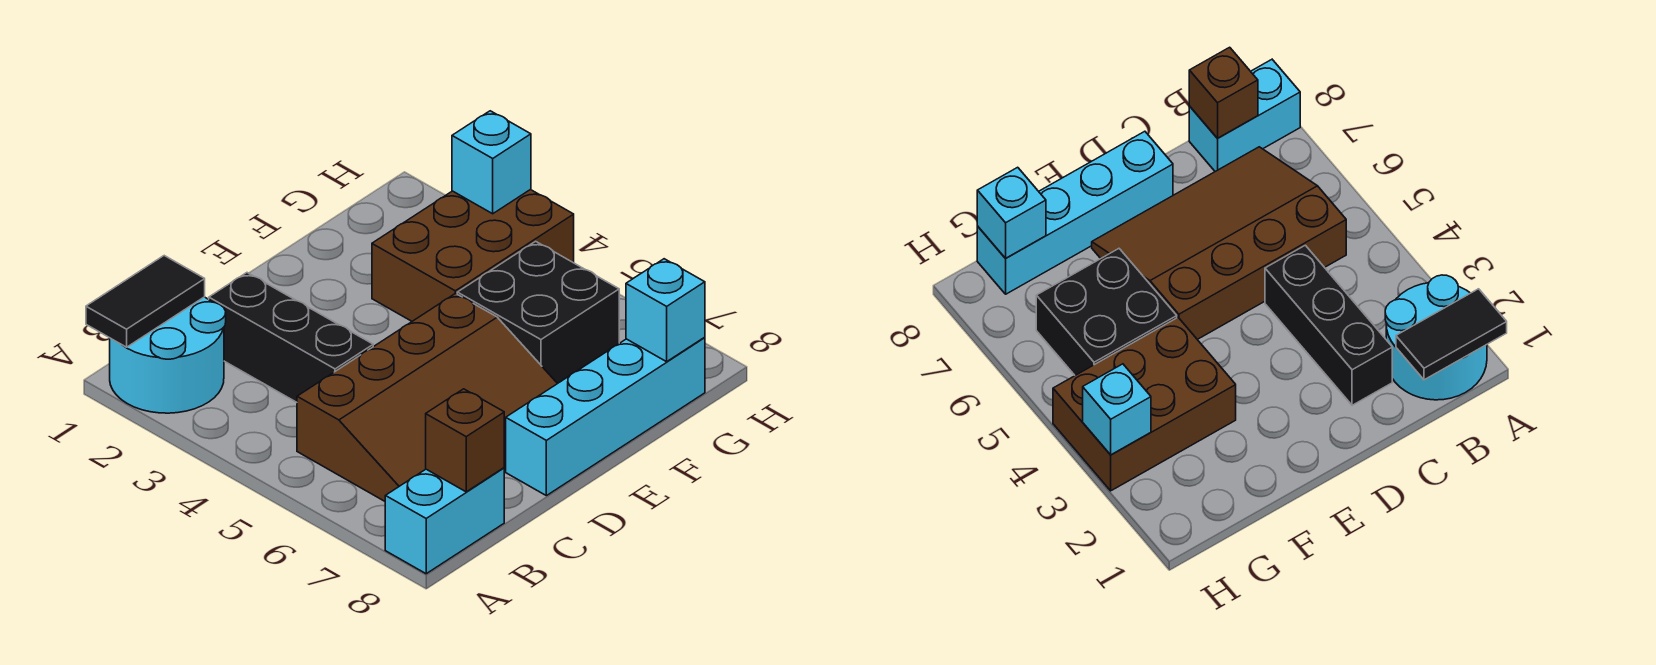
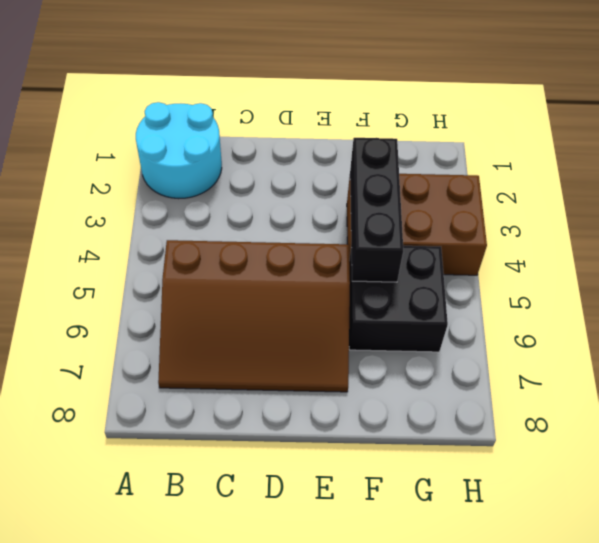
black brick F3:F5 level 2 -> black brick C2:C4 level 1
none -> cyan brick A8:B8 level 1
none -> cyan brick D8:G8 level 1

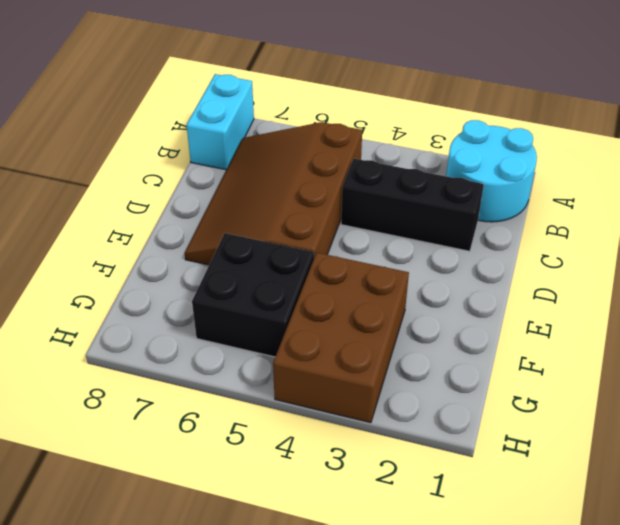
none -> cyan brick D8:G8 level 1
none -> black tile A1:B1 level 2

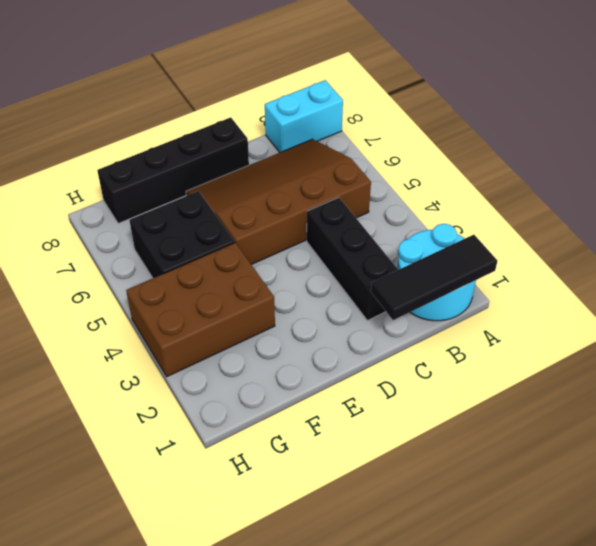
black tile A1:C1 level 2 -> black tile A1:B1 level 2
black brick D8:G8 level 1 -> cyan brick D8:G8 level 1
none -> brown brick B8 level 2
none -> cyan brick G8 level 2

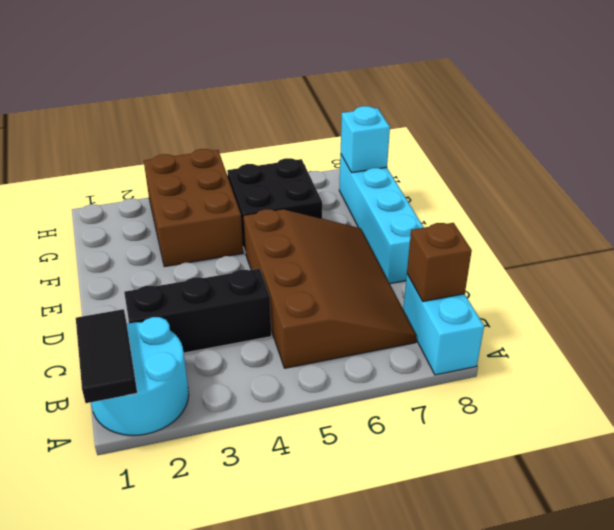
none -> cyan brick H3 level 2

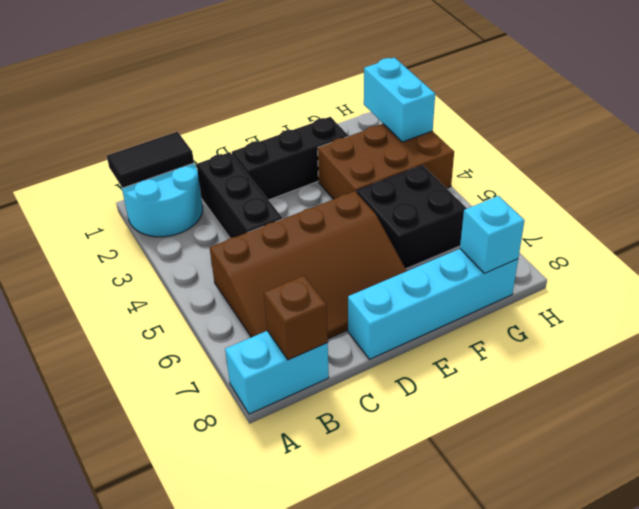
black brick D2:F2 level 1 -> none
cyan brick H2:H3 level 2 -> cyan brick H3 level 2

